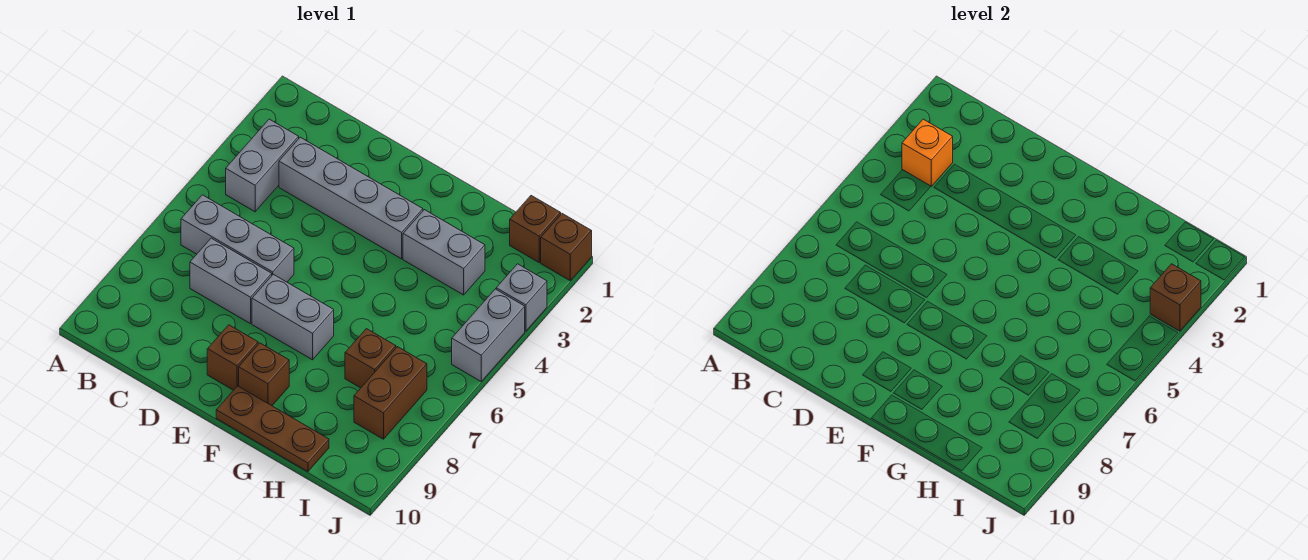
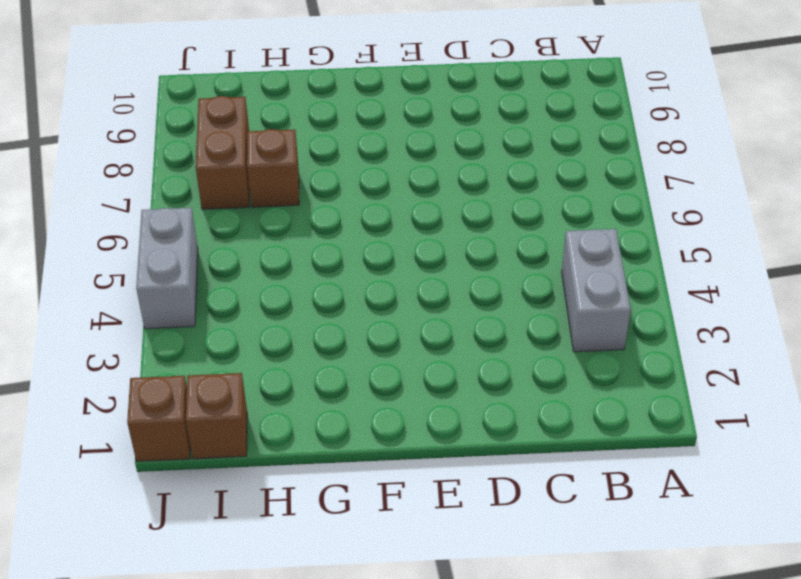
none -> grey brick B6:D6 level 1
none -> grey brick C3:F3 level 1
none -> grey brick C7:D7 level 1

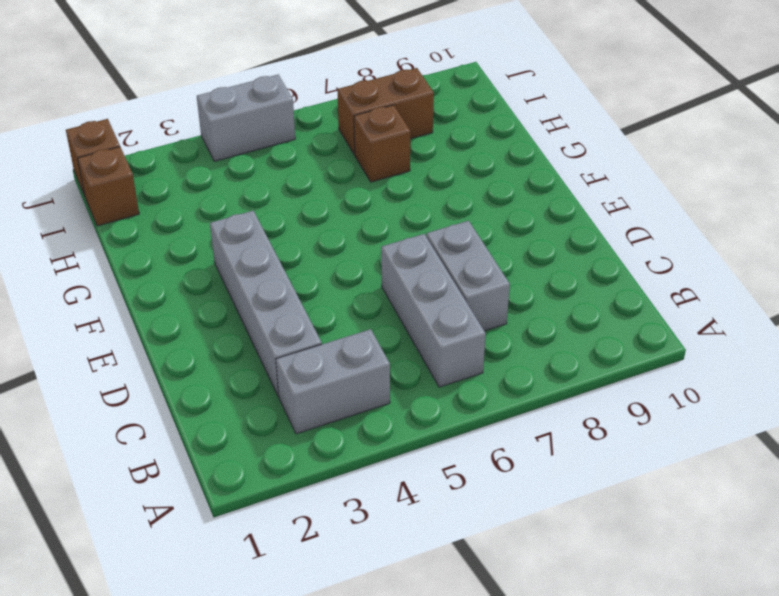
none -> grey brick E7:F7 level 1
none -> brown brick E9 level 1
none -> brown brick F9 level 1

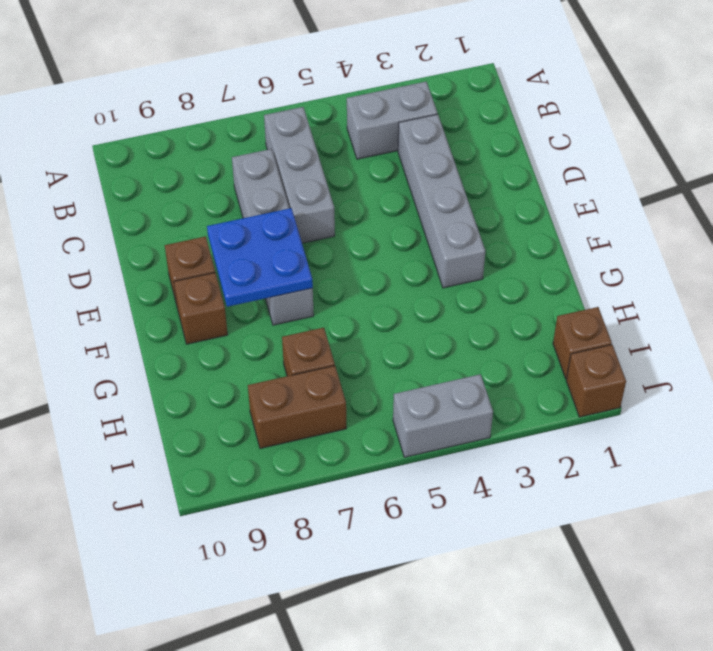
blue plate E7:F8 level 2 -> none
none -> brown plate F10:H10 level 1
none -> grey brick G3:H3 level 1
none -> grey brick J3 level 1

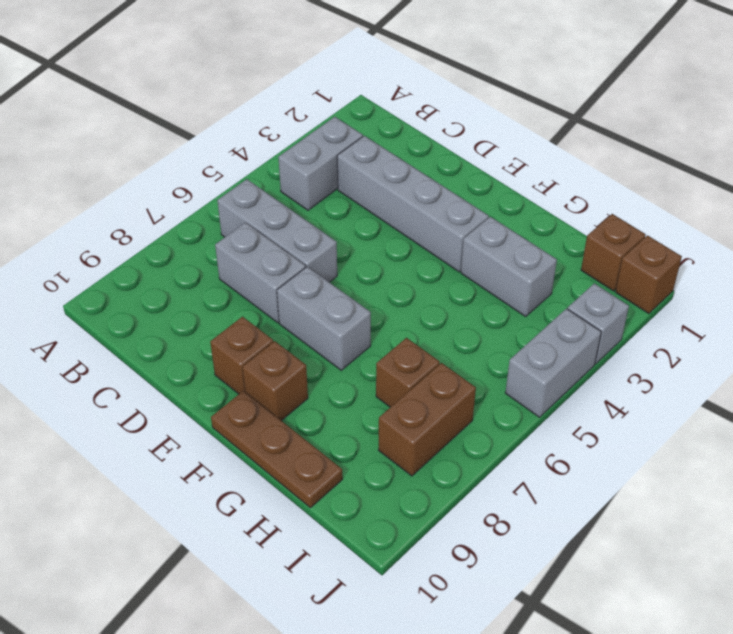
none -> orange brick B3 level 2
none -> brown brick J3 level 2

